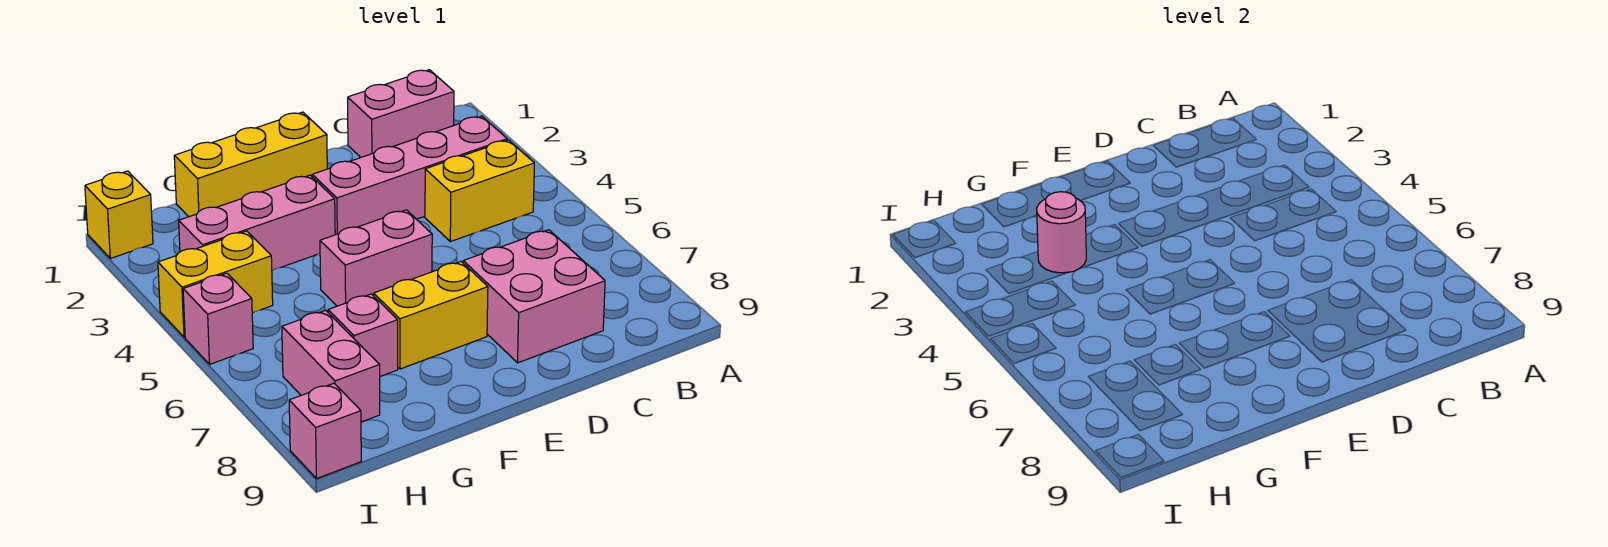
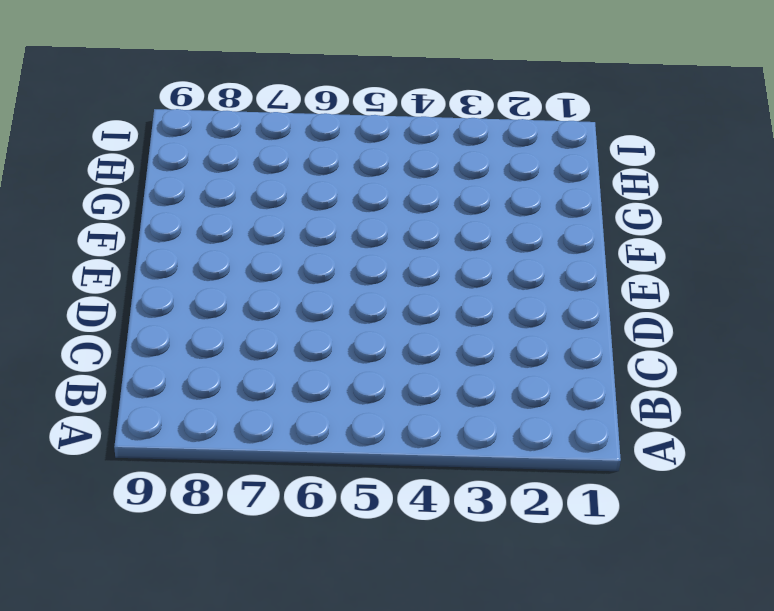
none -> pink brick B1:C1 level 1
none -> pink brick B3:E3 level 1
none -> yellow brick B4:C4 level 1

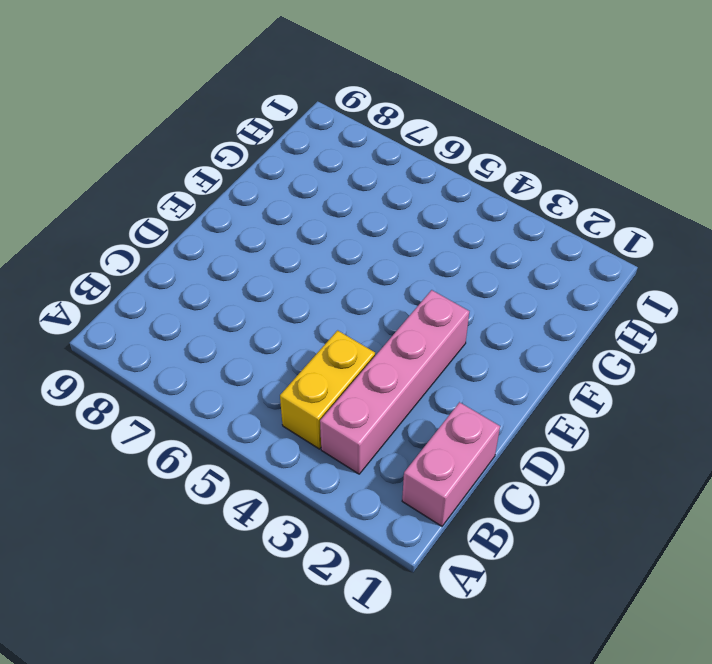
none -> pink brick C7:D8 level 1
none -> yellow brick E1:G1 level 1
none -> pink brick E5:F5 level 1

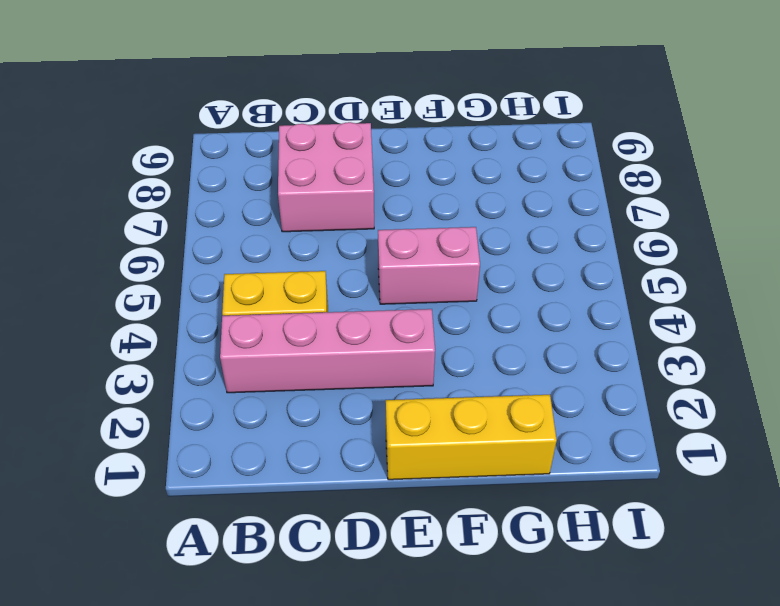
none -> pink brick B1:C1 level 1
none -> yellow brick E7:F7 level 1
none -> pink brick F3:H3 level 1

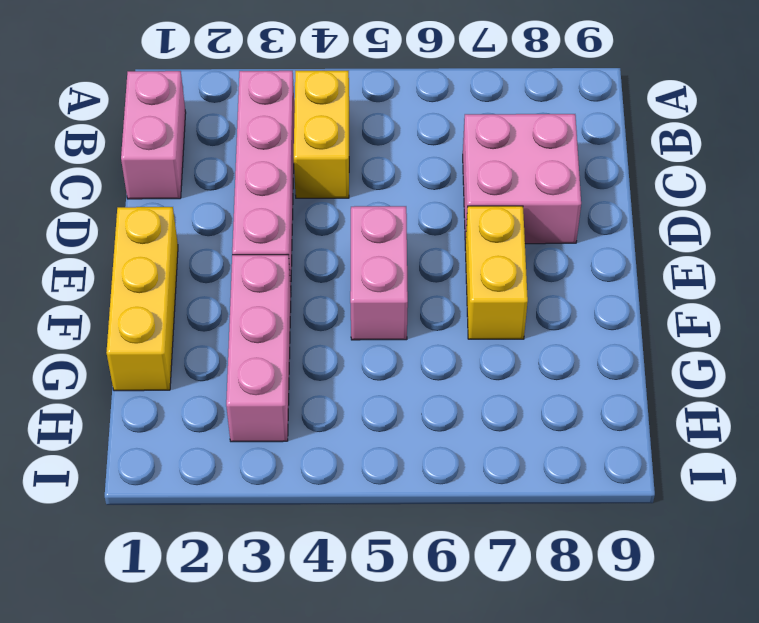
none -> pink brick G7 level 1
none -> yellow brick H4:I4 level 1
none -> pink brick H7:H8 level 1

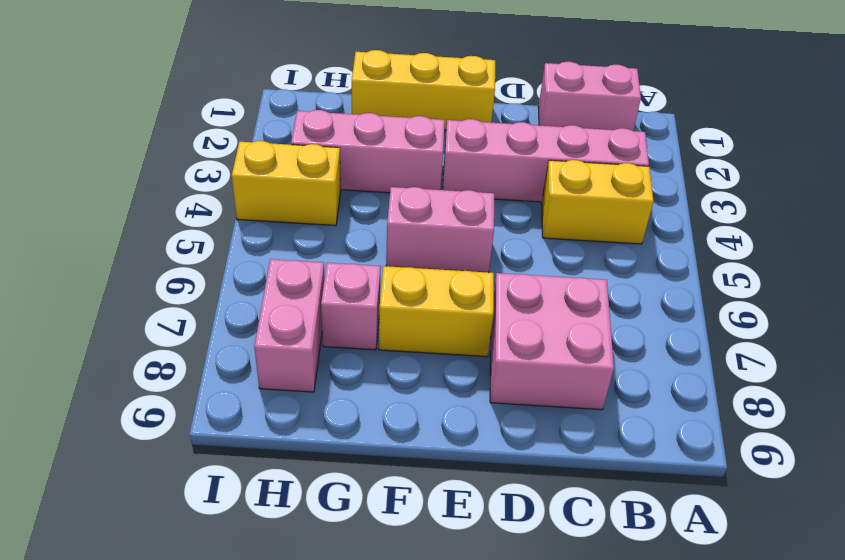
none -> yellow brick I1 level 1
none -> pink brick I5 level 1
none -> pink brick I9 level 1

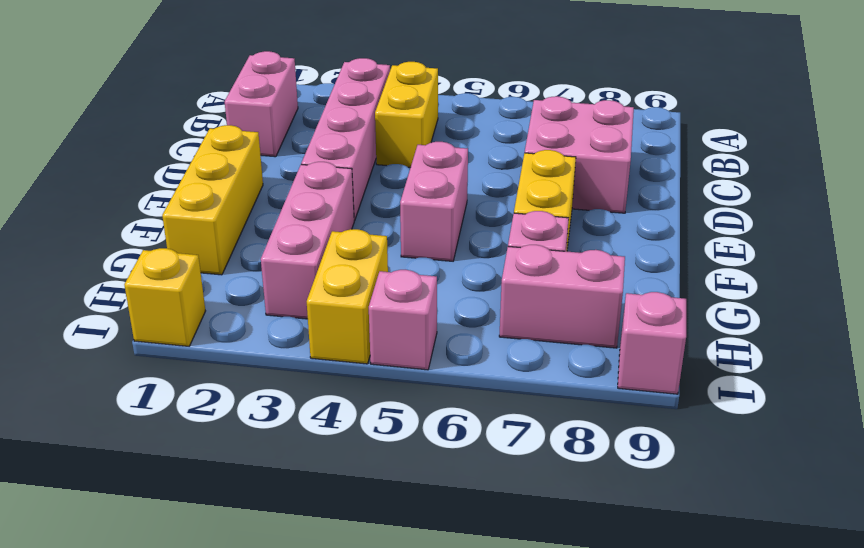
none -> pink round brick G3 level 2

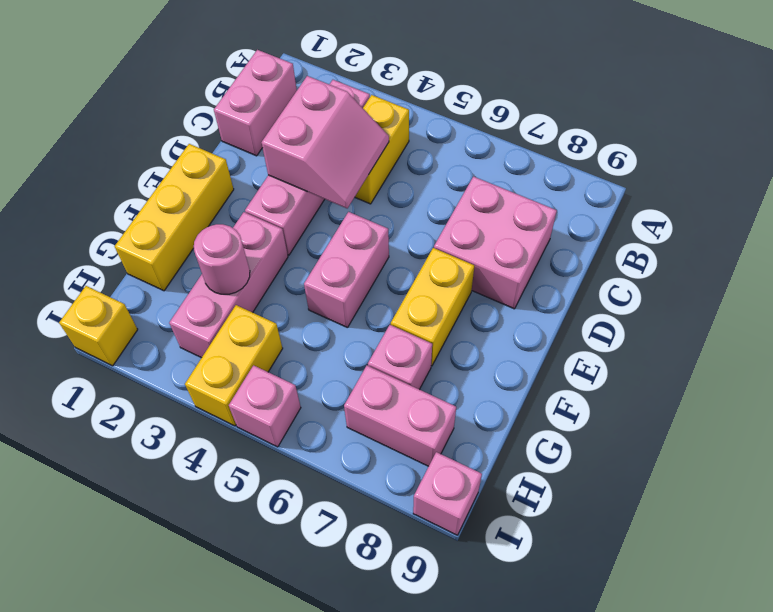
pink slope C3:D4 level 2 top 3 -> none

